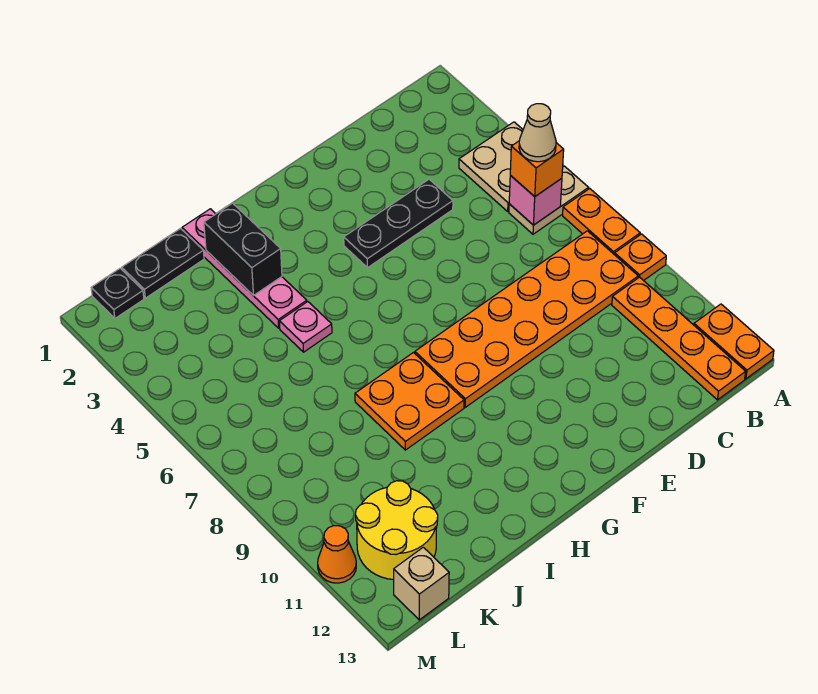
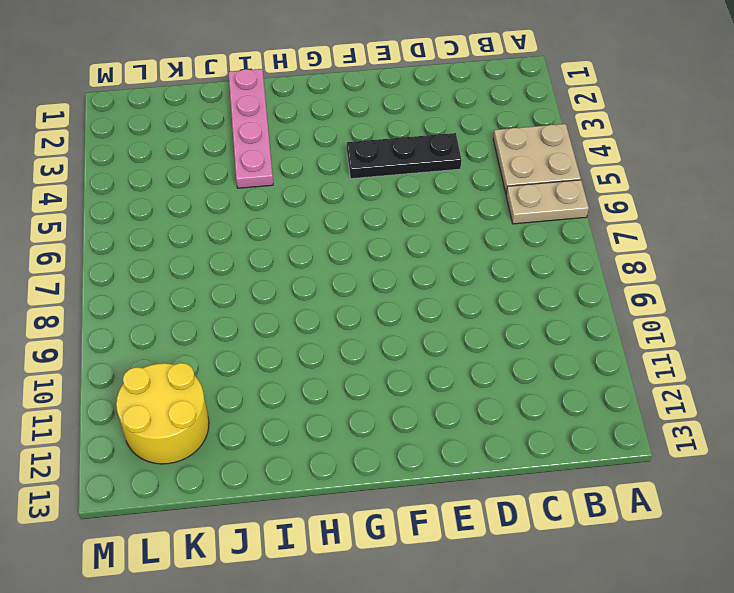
none -> orange plate A7:A8 level 1
none -> orange plate A9 level 1
none -> orange plate A12:A13 level 1

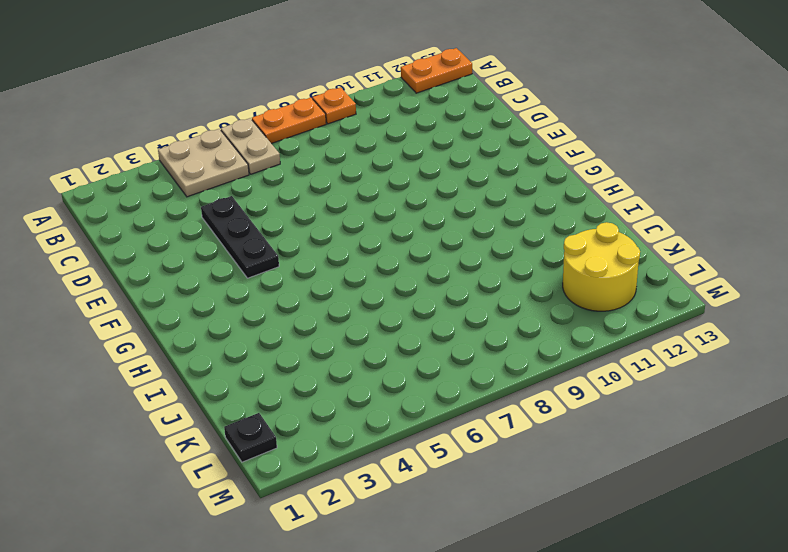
none -> orange plate B8:G9 level 1
none -> orange plate B10:B13 level 1
none -> orange plate H8:I9 level 1

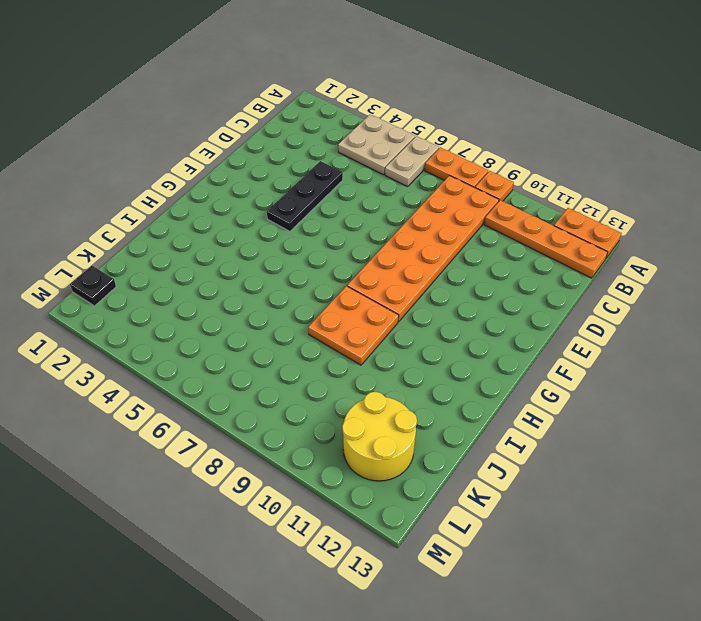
none -> pink plate I1:I4 level 1
none -> pink plate I5 level 1
none -> black plate J1:K1 level 1

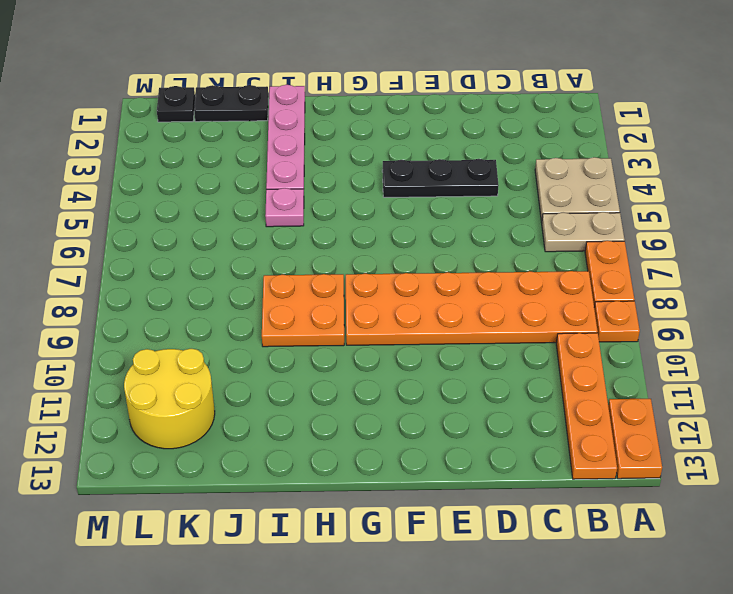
none -> tan brick L13 level 1
none -> orange cone M11 level 1
none -> pink brick B6 level 2

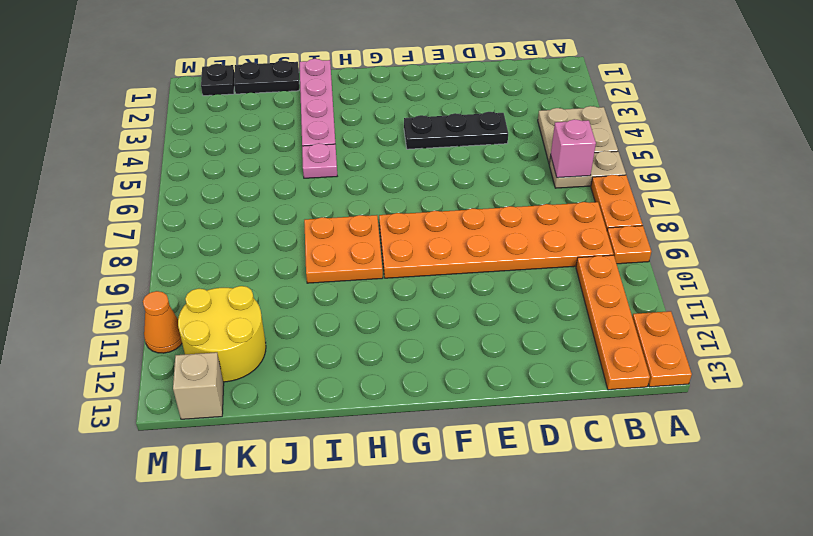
none -> black brick I2:I3 level 2
none -> orange brick B6 level 3
none -> tan cone B6 level 4

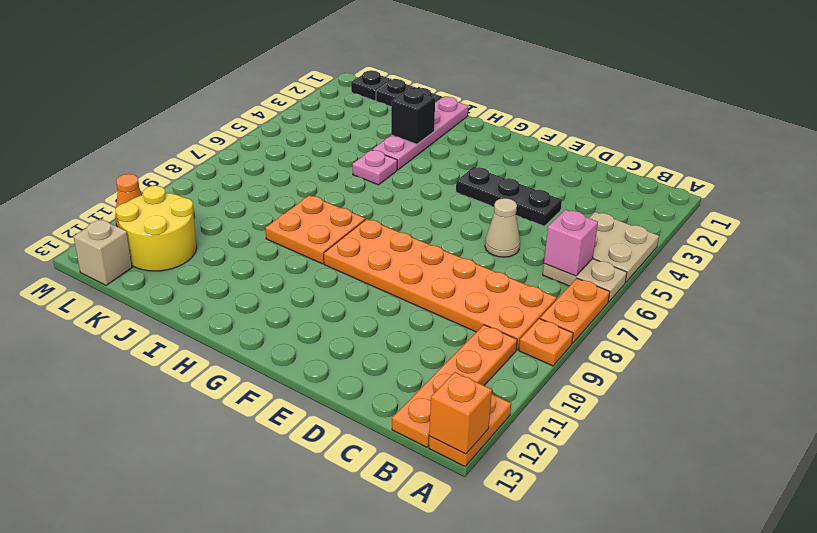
orange brick A13 level 2 -> orange brick B6 level 3
tan cone D6 level 1 -> tan cone B6 level 4
black brick I3 level 2 -> black brick I2:I3 level 2

